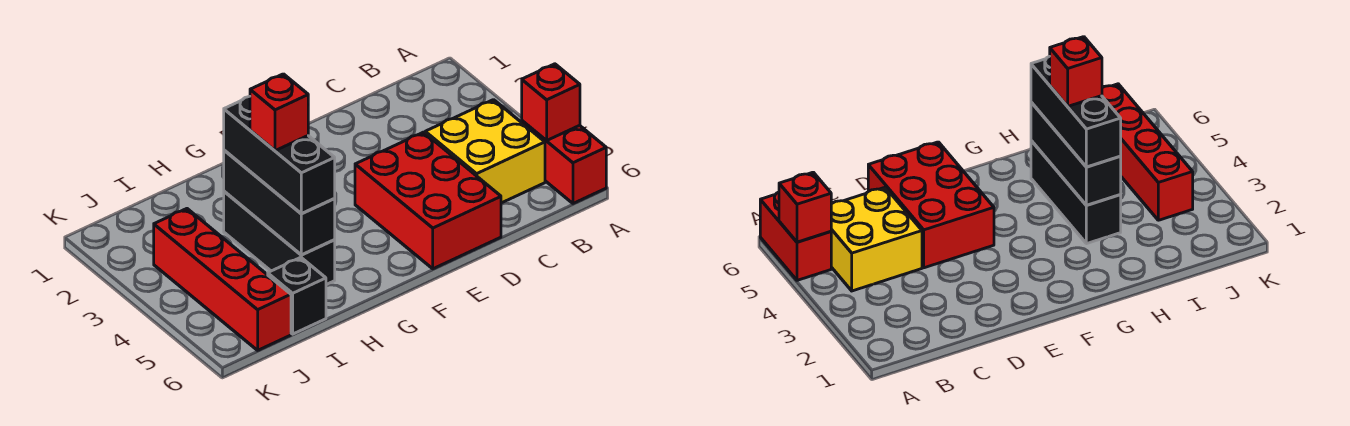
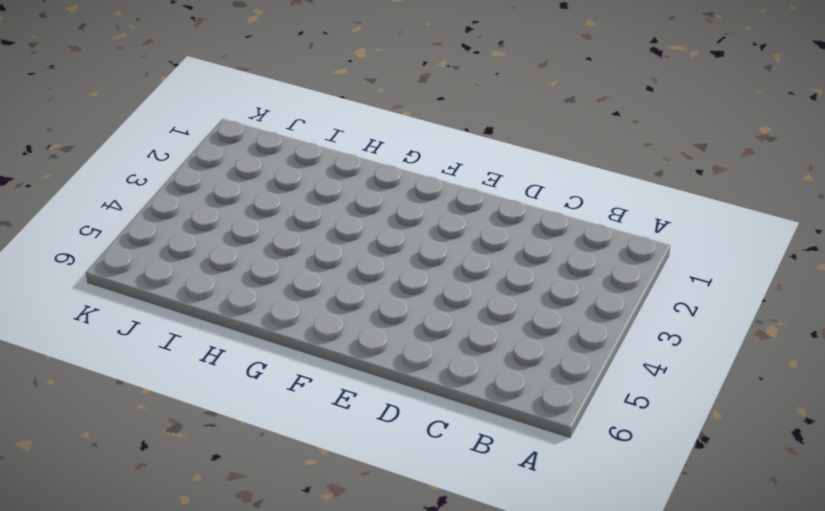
none -> red brick A5:A6 level 1
none -> yellow brick B4:C5 level 1

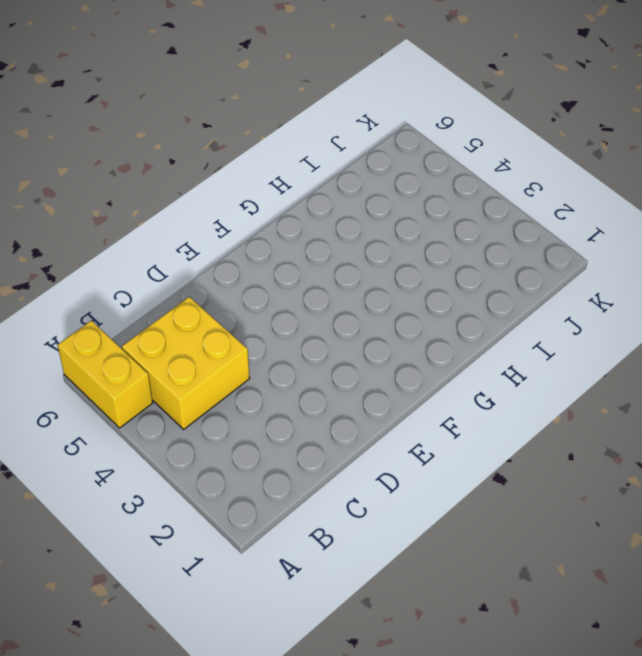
yellow brick A5:A6 level 1 -> red brick A5:A6 level 1
none -> red brick D4:E6 level 1
none -> black brick H3:H5 level 1

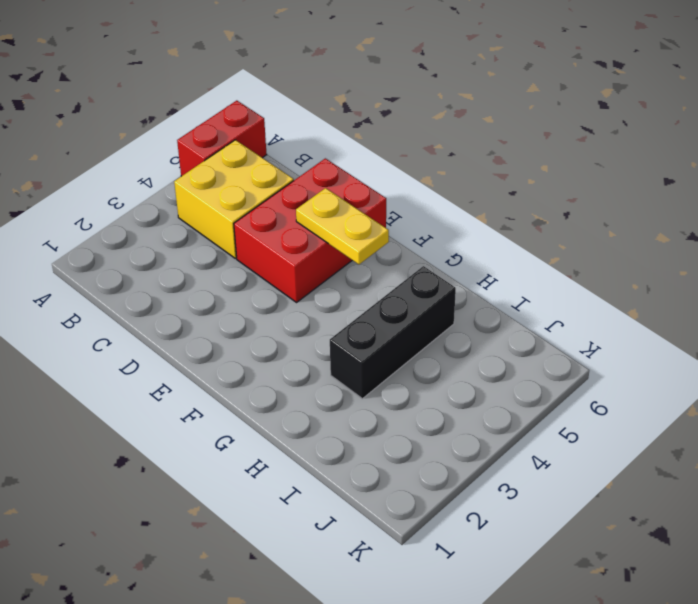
yellow plate E5:F5 level 2 -> none
none -> black brick I6 level 1
none -> red brick J3:J6 level 1

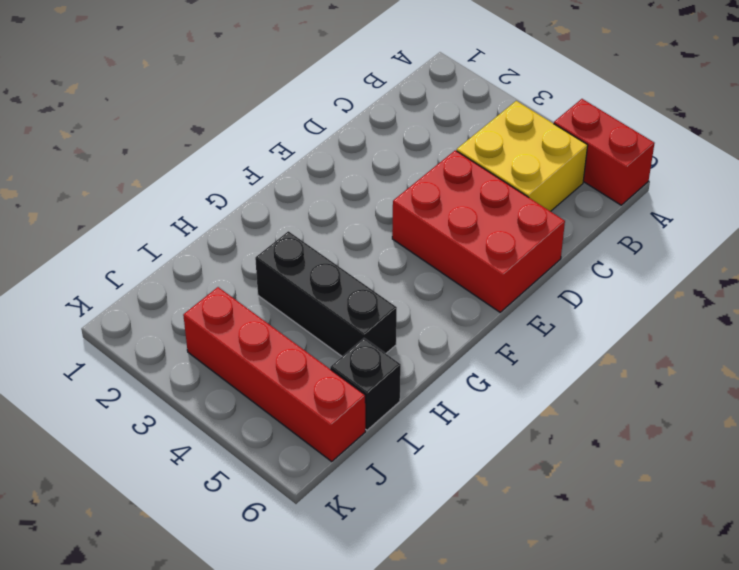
none -> red brick A5 level 2
none -> black brick H3:H5 level 2

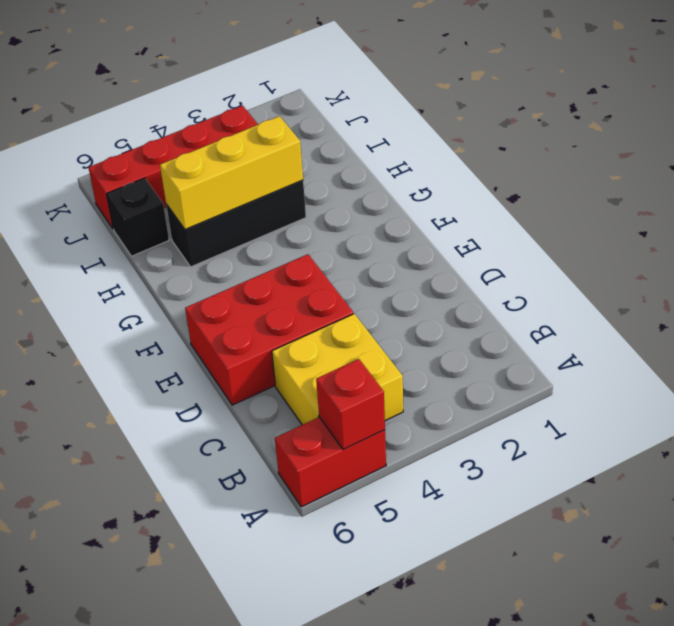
yellow brick H3:H5 level 2 -> black brick H3:H5 level 2
none -> black brick H3:H5 level 3
none -> red brick H4 level 4

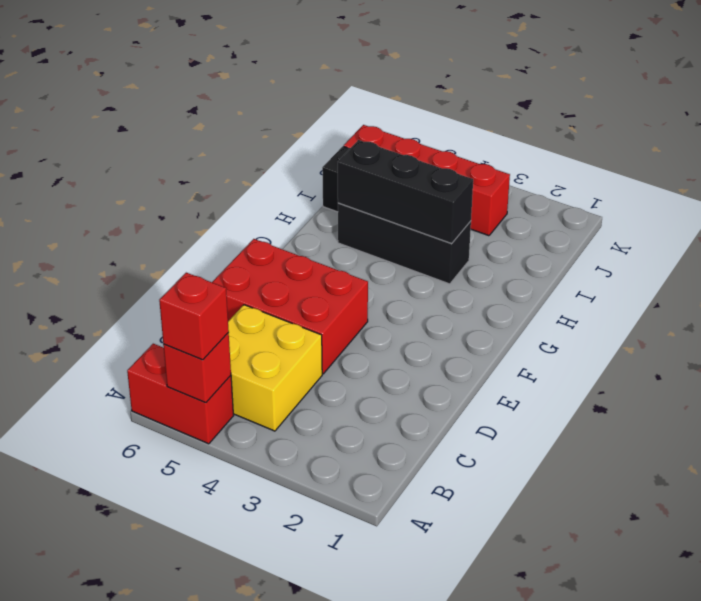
red brick A5 level 3 -> red brick H4 level 4
none -> black brick H3:H5 level 3

